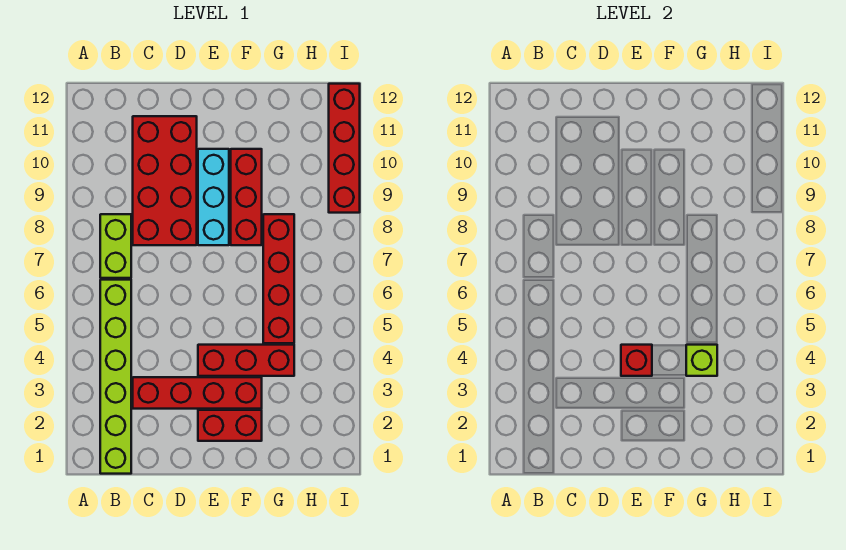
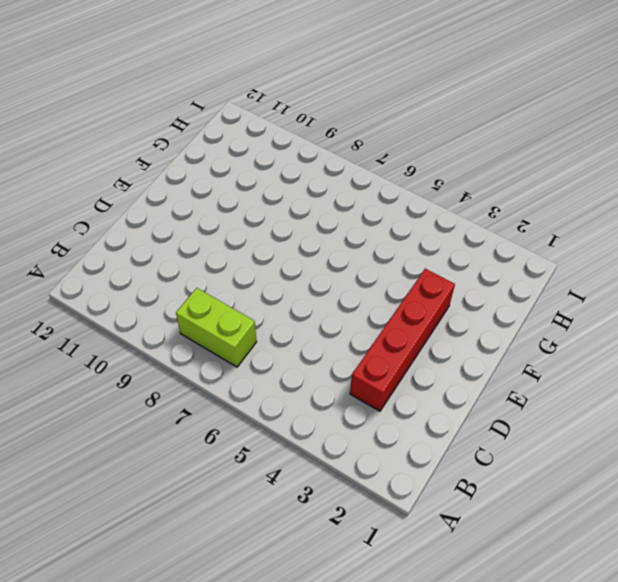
none -> lime brick B1:B6 level 1
none -> red brick C8:D11 level 1
none -> red brick E2:F2 level 1

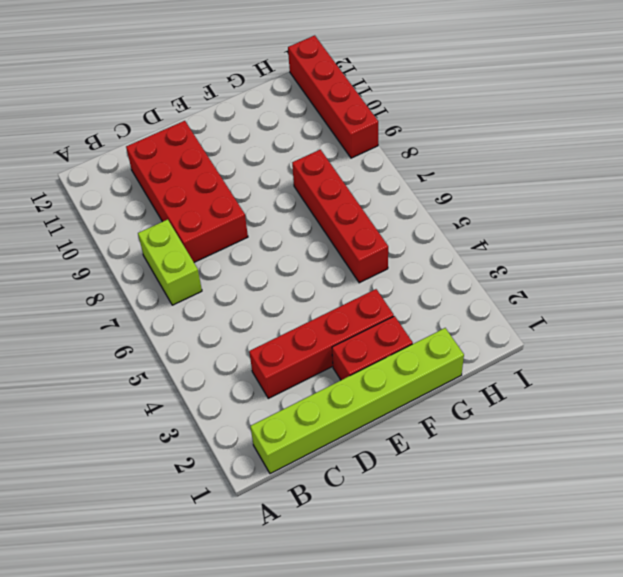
lime brick B1:G1 level 1 -> lime brick B1:B6 level 1
none -> red brick E4:G4 level 1
none -> cyan brick E8:E10 level 1
none -> red brick F8:F10 level 1

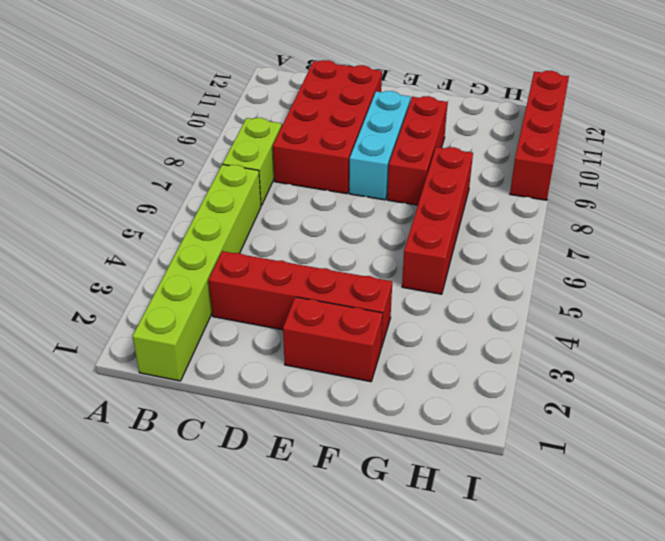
none -> red brick E4:G4 level 1
none -> red brick E4 level 2
none -> lime brick G4 level 2

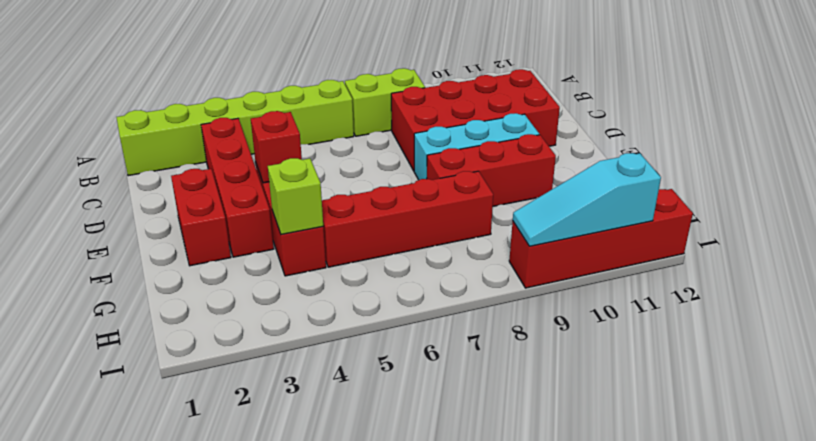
cyan slope I9:I11 level 2 top 11 -> none

